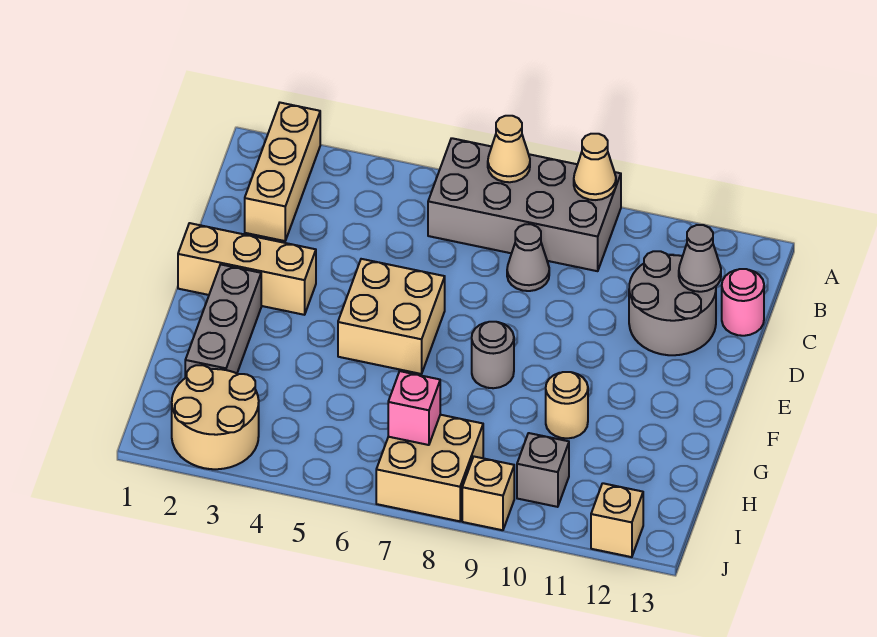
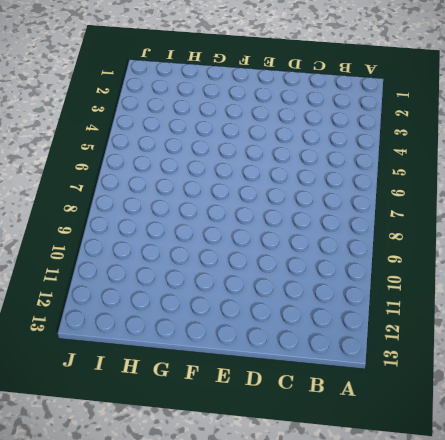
none -> tan brick A2:C2 level 1
none -> grey brick A6:B9 level 1
none -> grey cone C8 level 1

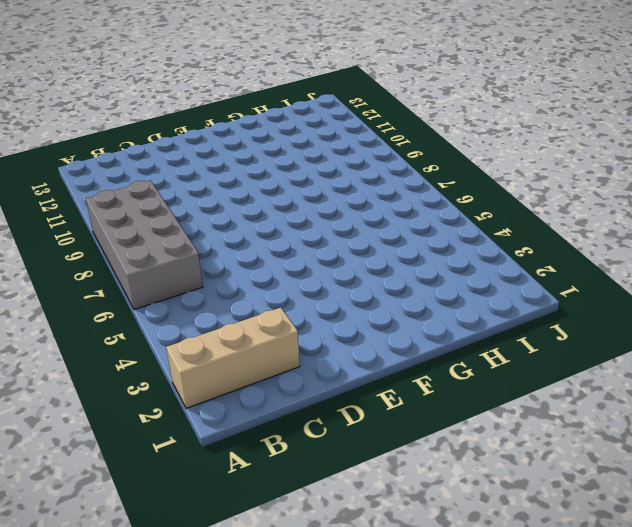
none -> grey cone C8 level 1
none -> grey round brick C11:D12 level 1
none -> pink round brick C13 level 1

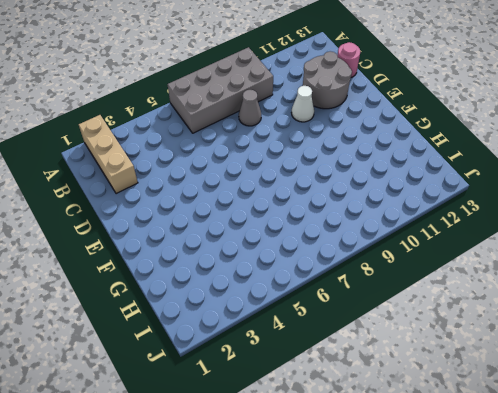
white cone D10 level 1 -> none
none -> tan brick E1:E3 level 1
none -> tan brick E5:F6 level 1
none -> grey brick F2:H2 level 1

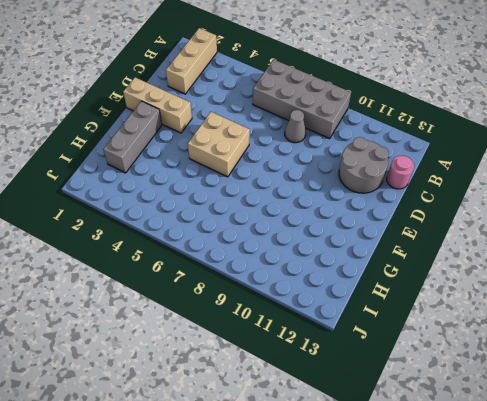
none -> grey round brick F8 level 1
none -> tan round brick G10 level 1
none -> tan round brick I2:J3 level 1

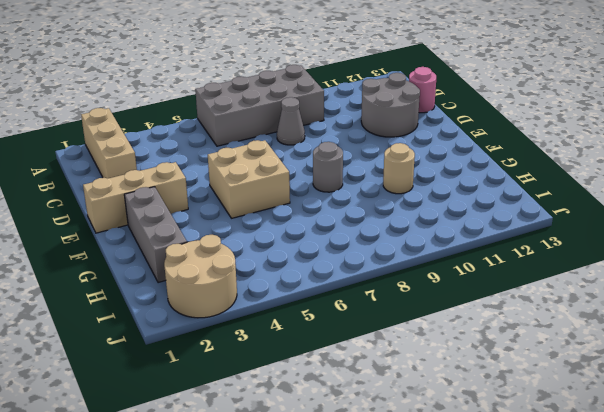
none -> tan brick I7:J8 level 1
none -> grey brick I10 level 1
none -> tan brick J9 level 1

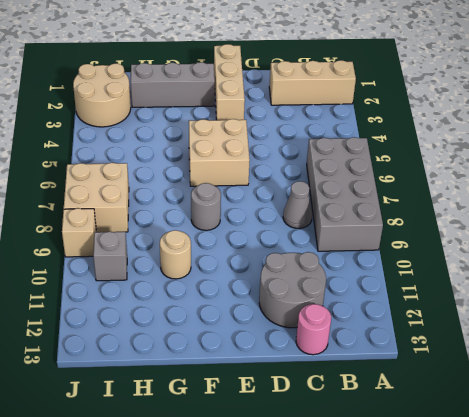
none -> tan brick J12 level 1
none -> tan cone A7 level 2
none -> tan cone A9 level 2

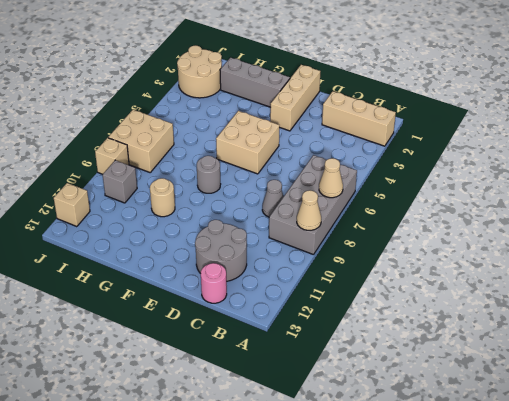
none -> grey cone C12 level 2
none -> pink brick I7 level 2

